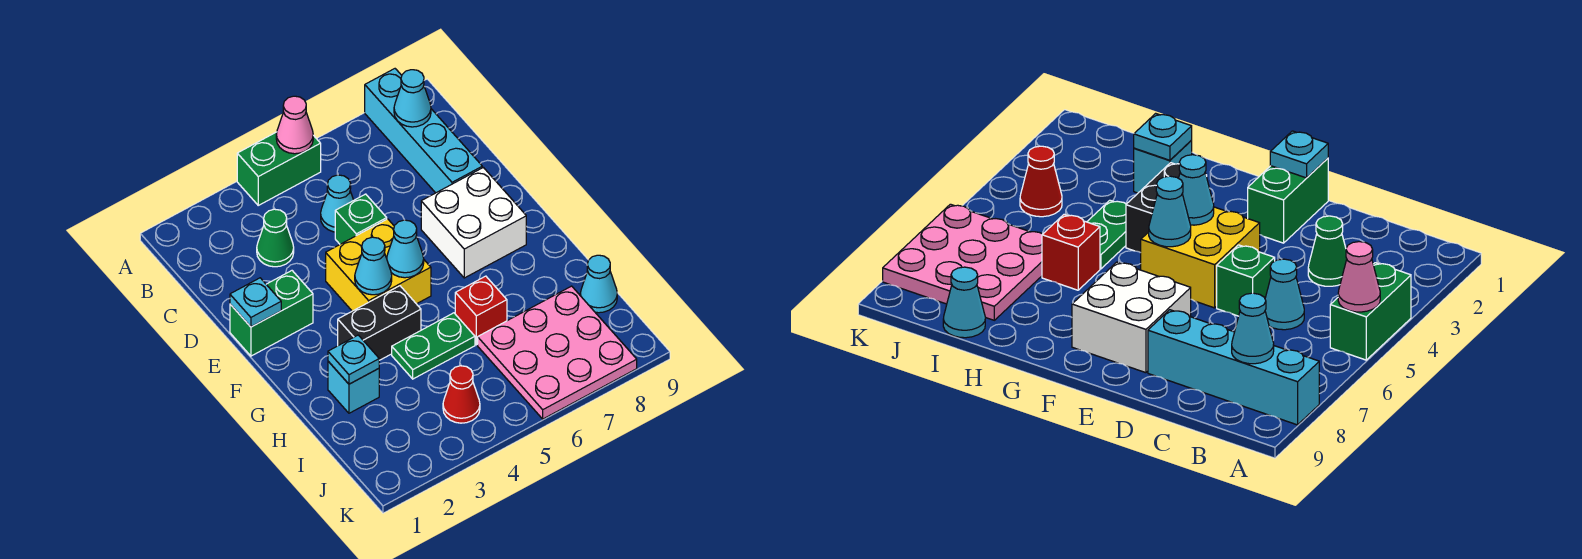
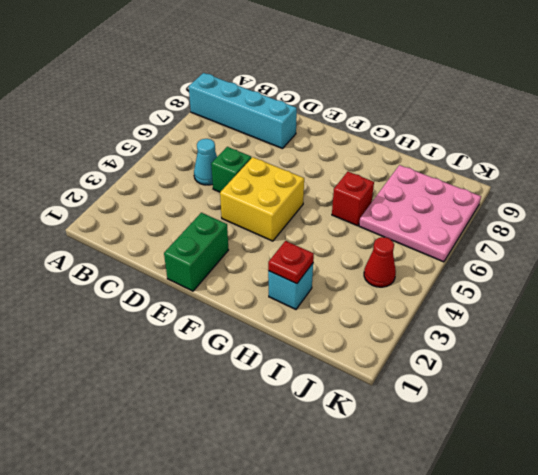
red plate H2 level 2 -> cyan plate H2 level 2
none -> green brick A4:A5 level 1
none -> green cone C3 level 1
none -> white brick E7:F8 level 1

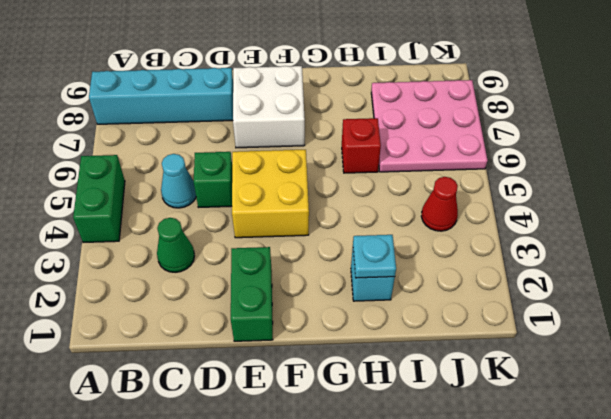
none -> black brick G3:G4 level 1
none -> green plate H4:H5 level 1
none -> cyan cone I9 level 1

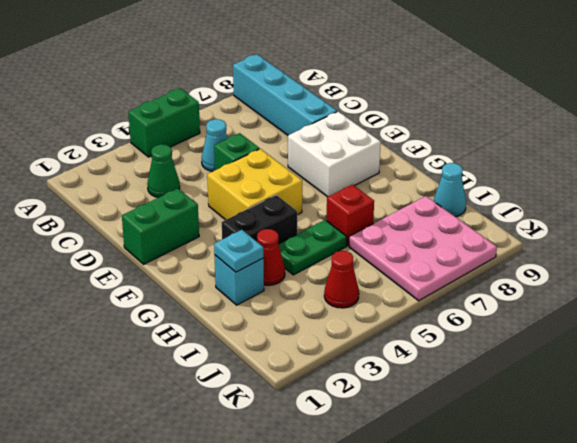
red cone H3 level 1 -> none
none -> pink cone A5 level 2
none -> cyan cone B8 level 2
none -> cyan plate E1 level 2

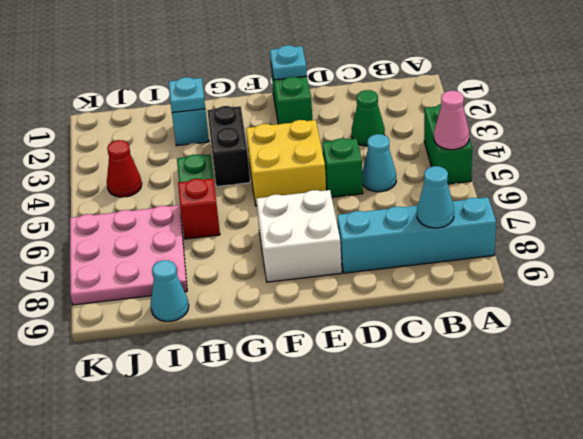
none -> cyan cone F4 level 2
none -> cyan cone F5 level 2

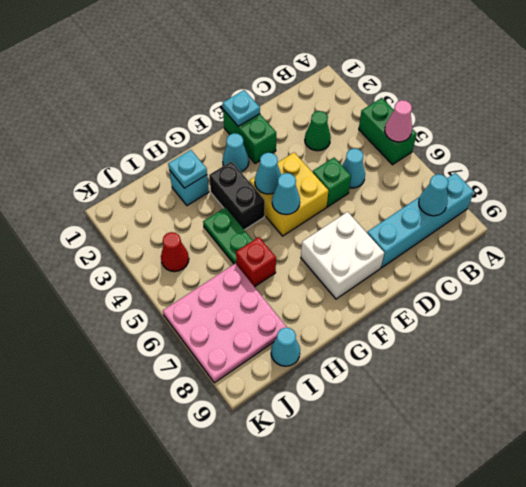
cyan cone F2 level 1 -> none

